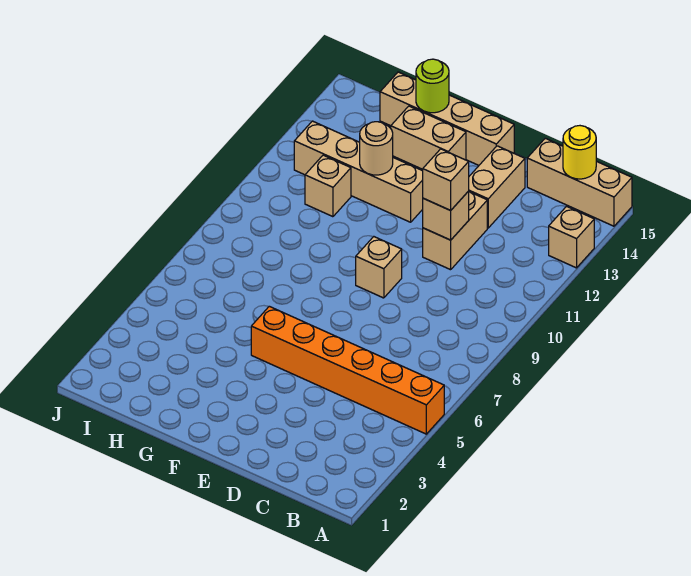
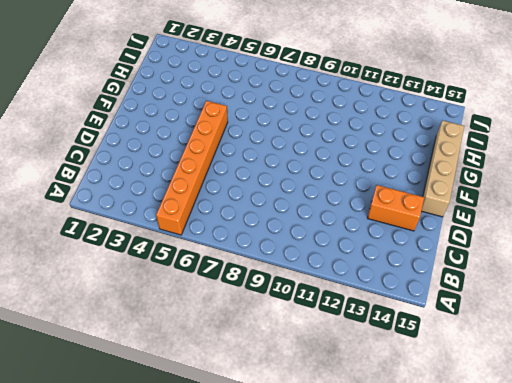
orange brick D13:D14 level 1 -> tan brick D13:D14 level 1
none -> tan brick A13 level 1
none -> tan brick A15:C15 level 1
none -> tan brick D11:D12 level 1

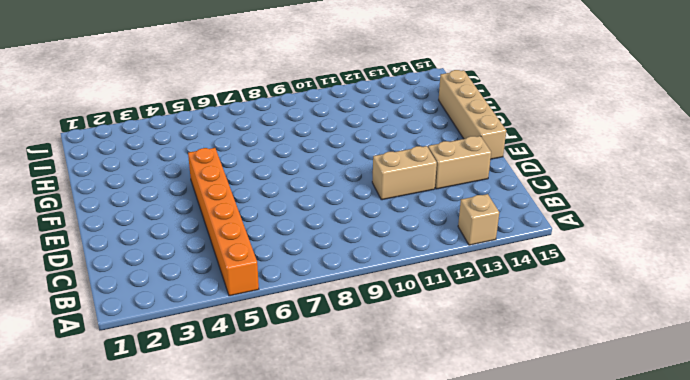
none -> tan brick A15:C15 level 1
none -> tan brick E9 level 1
none -> tan brick F12:I12 level 1

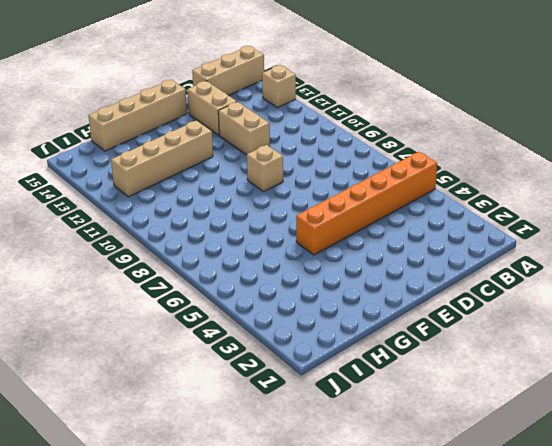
none -> tan brick F14:G14 level 1
none -> tan brick H11 level 1
none -> yellow round brick B15 level 2

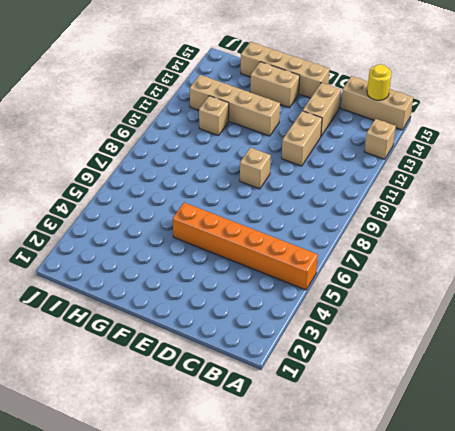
none -> tan brick D11 level 2
none -> tan round brick G12 level 2
none -> lime round brick G15 level 2

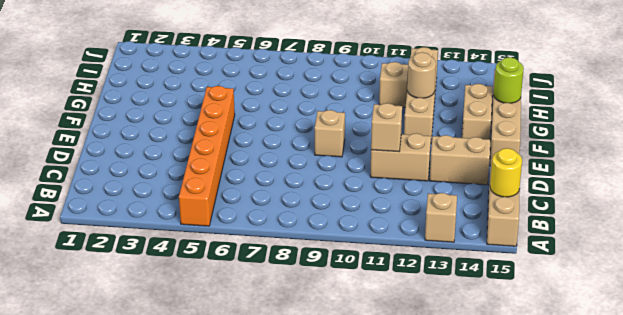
none -> tan brick D11 level 3

